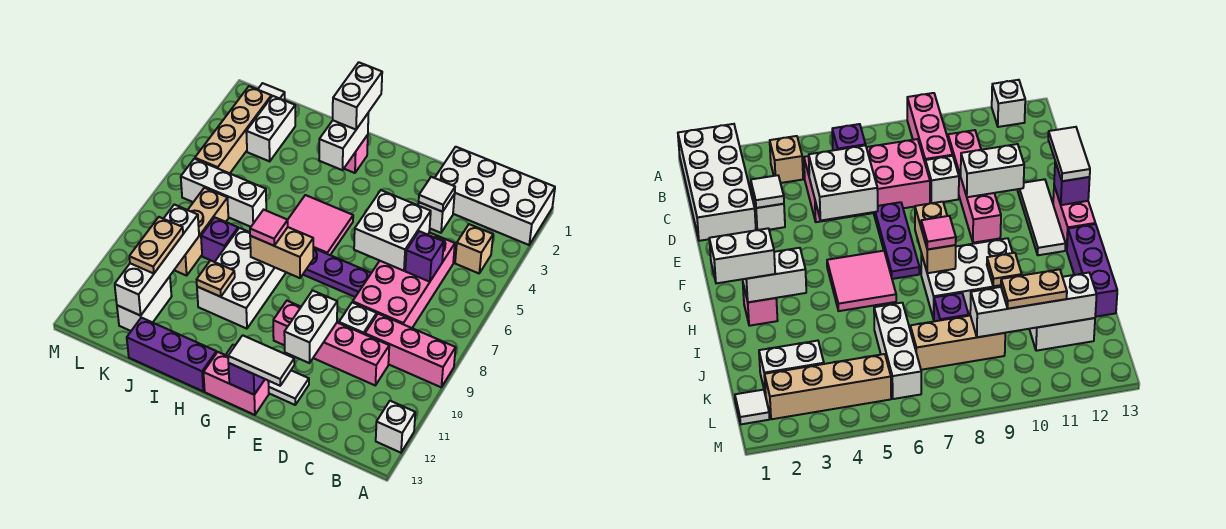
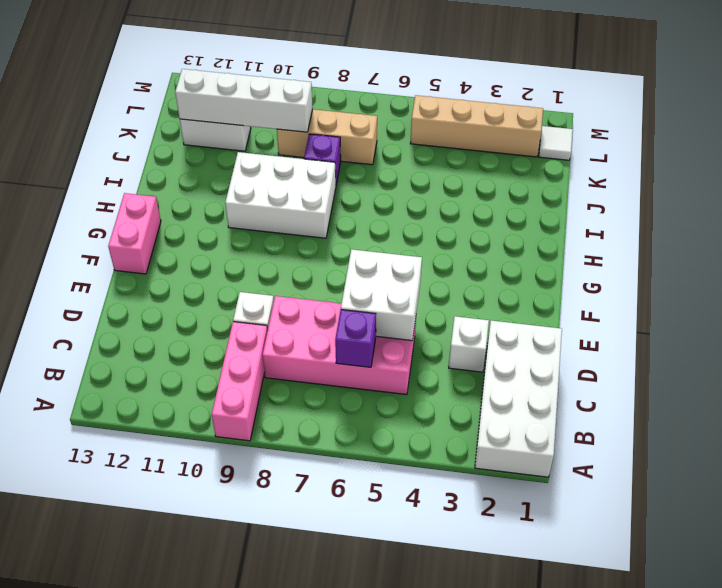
none -> white brick A12 level 1
none -> tan brick B4 level 1
none -> pink brick C10:F10 level 1
none -> purple plate E7:G7 level 1

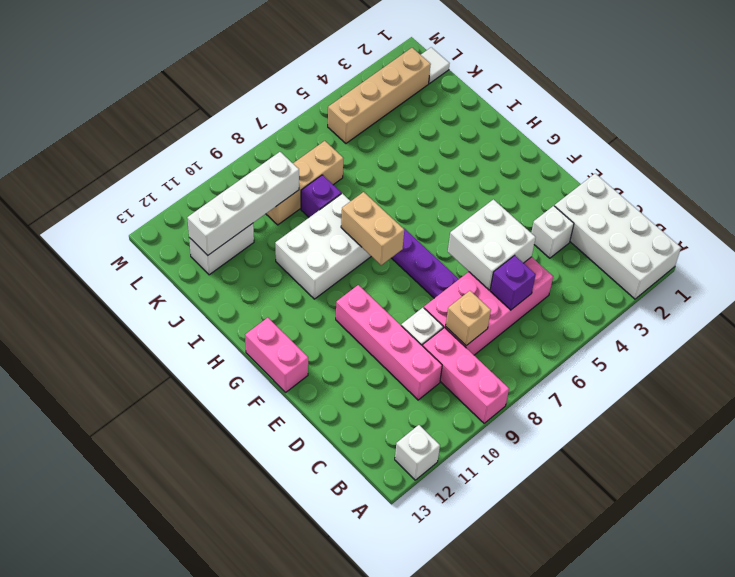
tan brick C8 level 2 -> tan brick B4 level 1
none -> white tile E12:G12 level 1
none -> pink tile G5:H6 level 1
none -> pink brick H2 level 1
none -> purple brick H13:J13 level 1

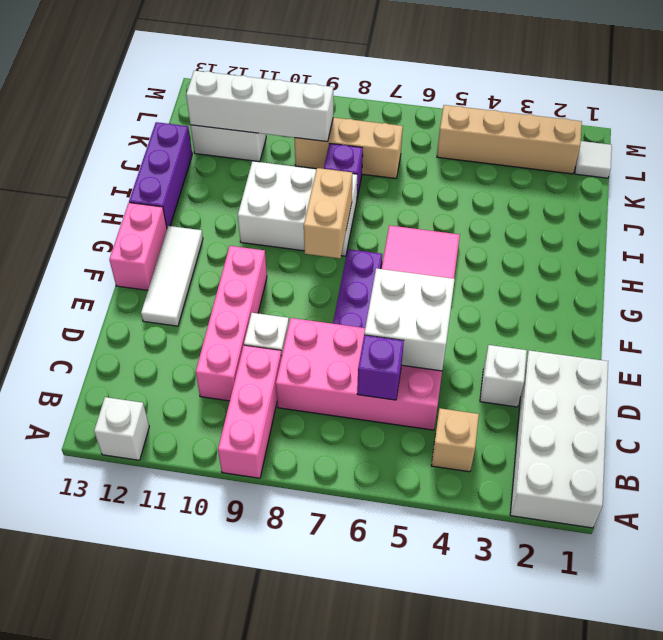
none -> pink brick H2 level 1
none -> white brick J6:L6 level 1
none -> white brick K2:K3 level 1
none -> white tile D3 level 2

